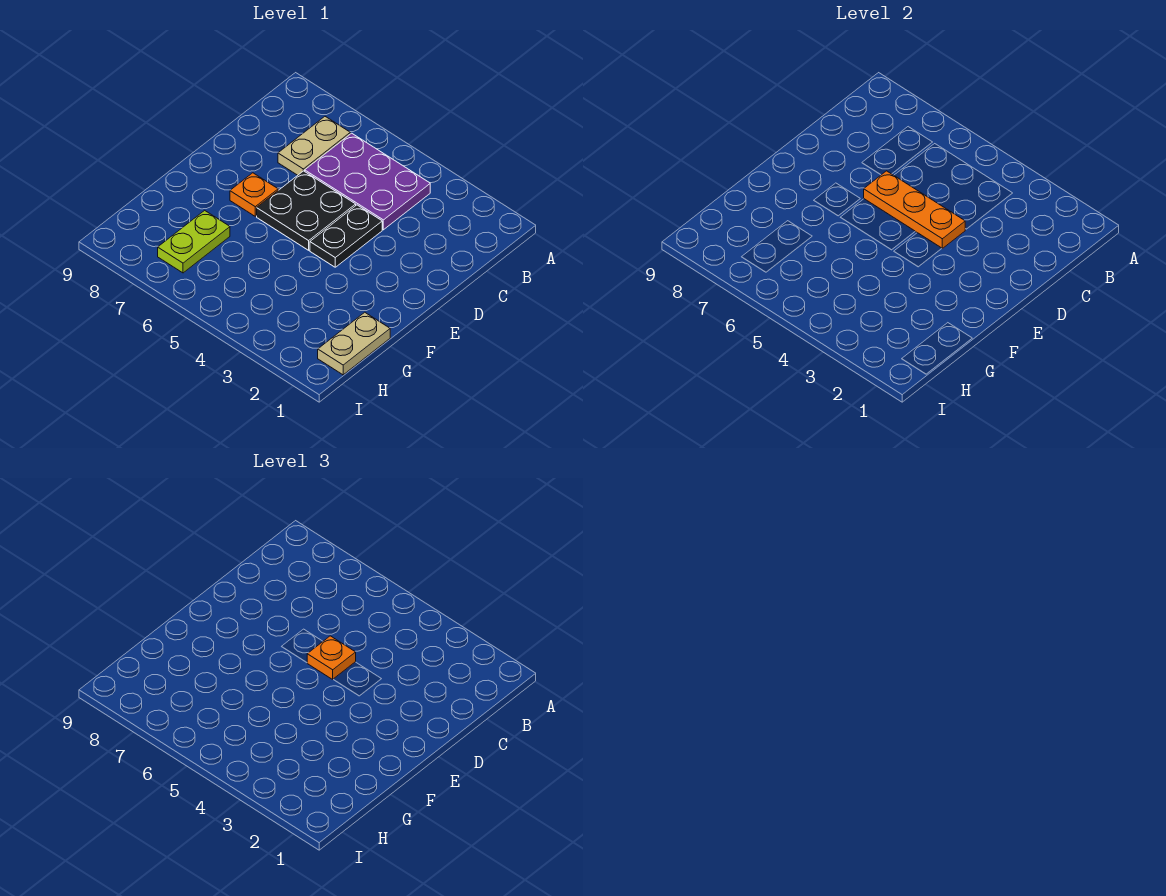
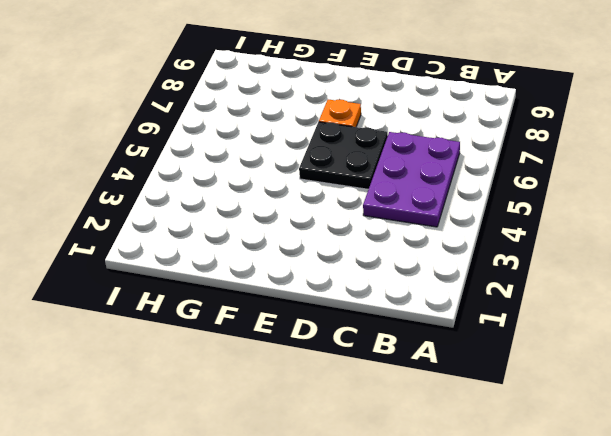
none -> tan plate B7:C7 level 1
none -> black plate D4:E4 level 1

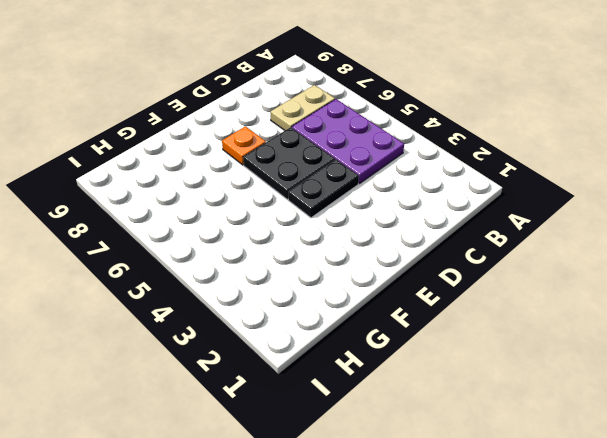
none -> tan plate G1:H1 level 1
none -> lime plate G7:H7 level 1

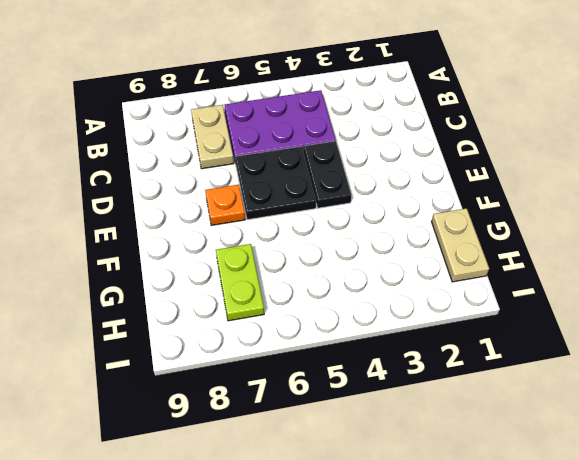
none -> orange plate D4:D6 level 2
none -> orange plate D5 level 3

